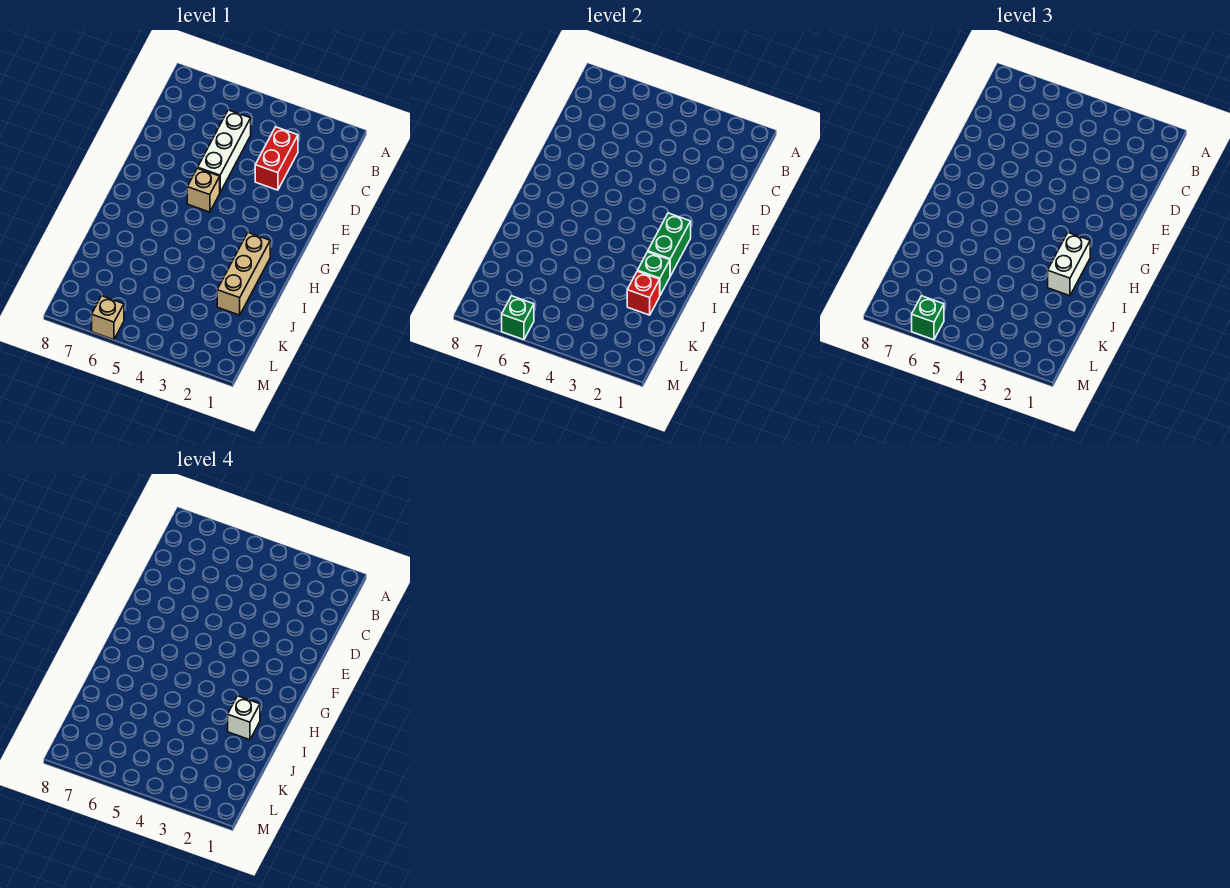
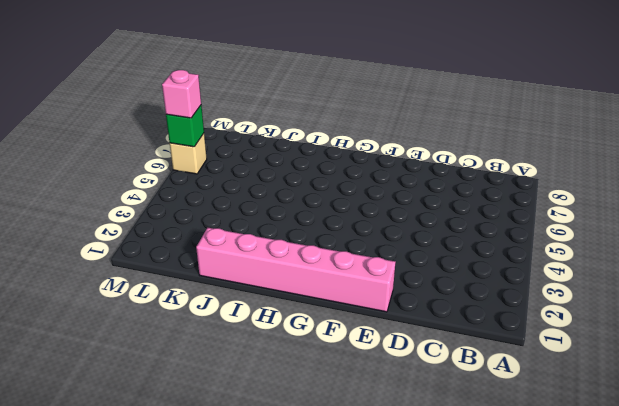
pink brick E1:J1 level 1 -> none
pink brick M6 level 3 -> green brick M6 level 3
none -> red brick C3:D3 level 1
none -> white brick C5:E5 level 1
none -> tan brick F5 level 1

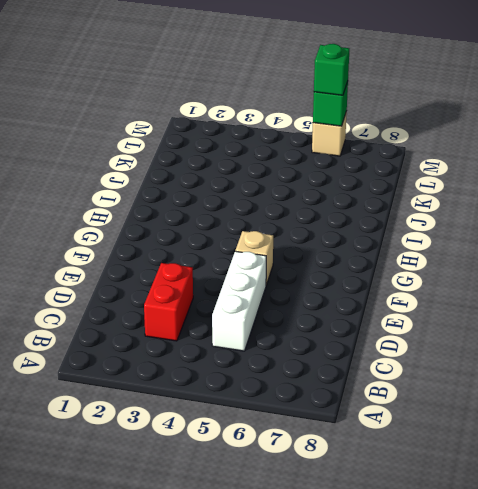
none -> tan brick H2:J2 level 1
none -> green brick G2:H2 level 2
none -> green brick I2 level 2

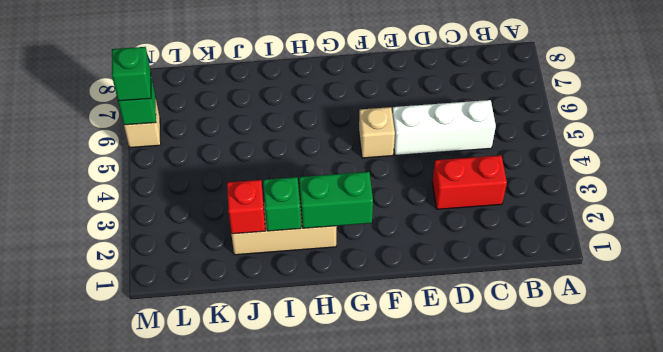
none -> white brick H2:I2 level 3
none -> white brick I2 level 4

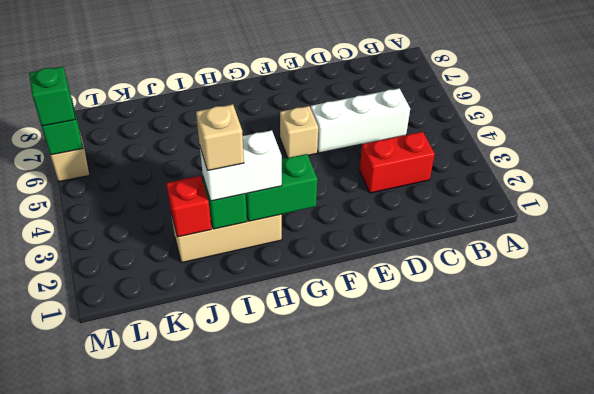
tan brick I2 level 4 -> white brick I2 level 4

